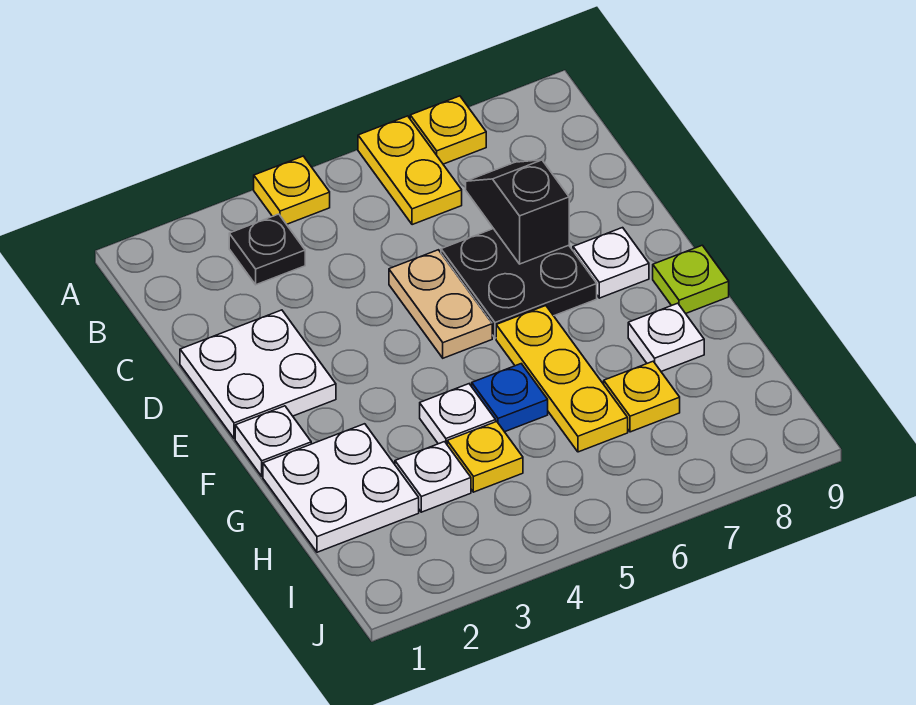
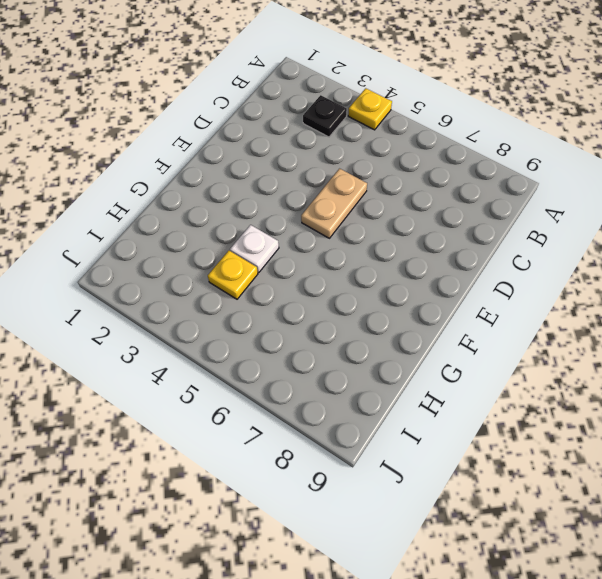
none -> yellow plate A6:B6 level 1
none -> yellow plate A7 level 1
none -> white plate D1:E2 level 1

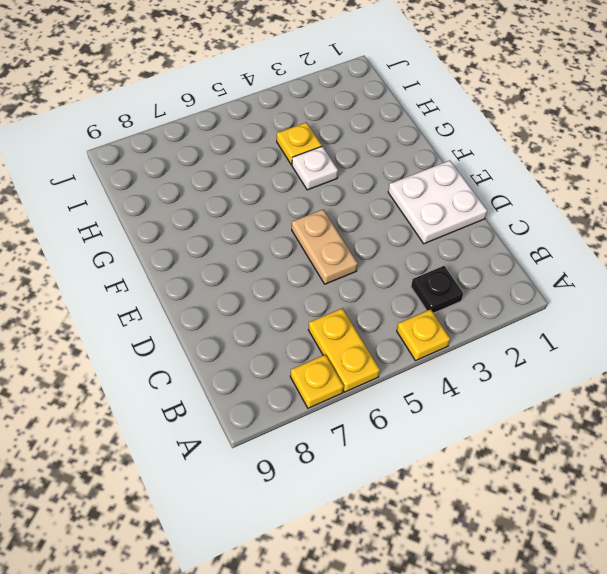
none -> black plate D6:E7 level 1
none -> white plate E8 level 1
none -> white plate F1 level 1

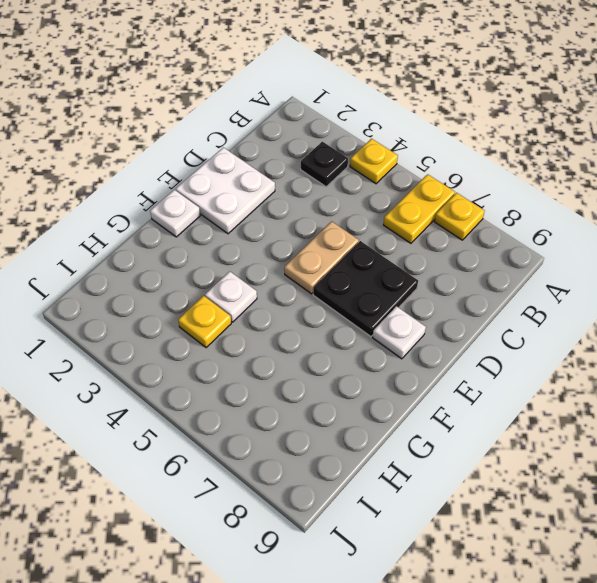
none -> yellow plate F6:H6 level 1
none -> lime plate F9 level 1
none -> white plate G1:H2 level 1

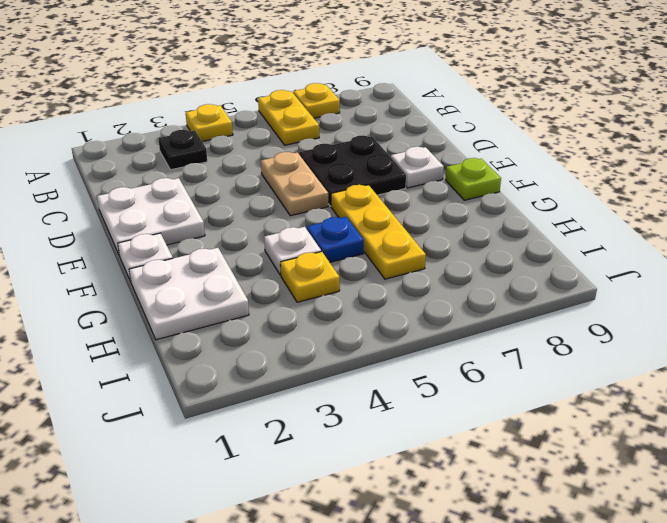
none -> white plate G8 level 1
none -> white plate H3 level 1
none -> yellow plate H7 level 1

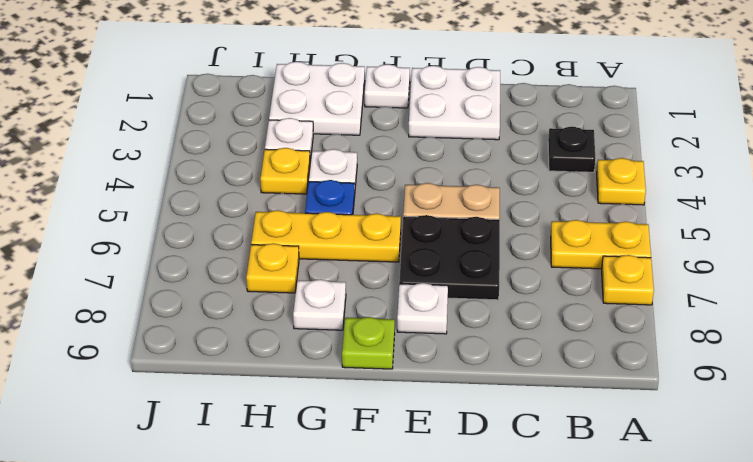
none -> black slope C7:D7 level 2 top D

